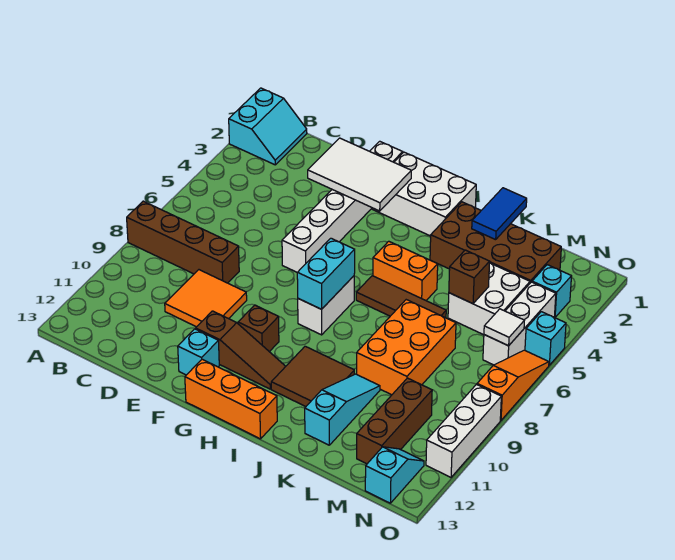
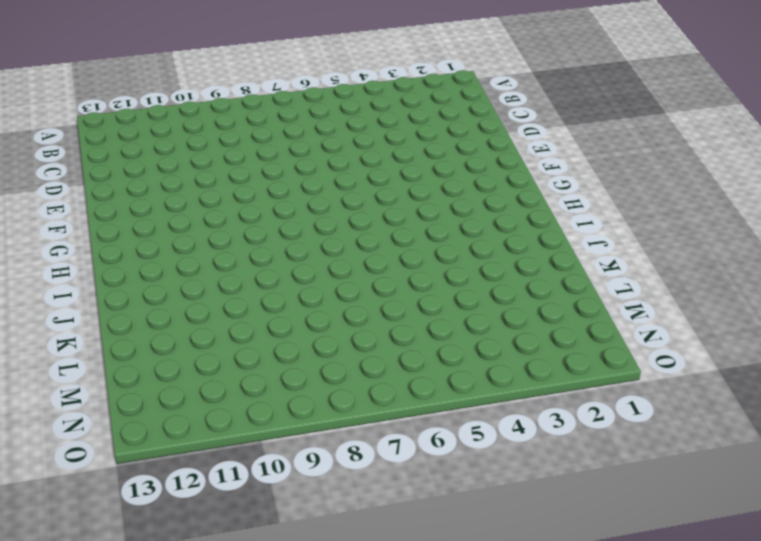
none -> cyan slope A1:B2 level 1 top A
none -> brown brick A8:D8 level 1
none -> orange tile D9:E10 level 1

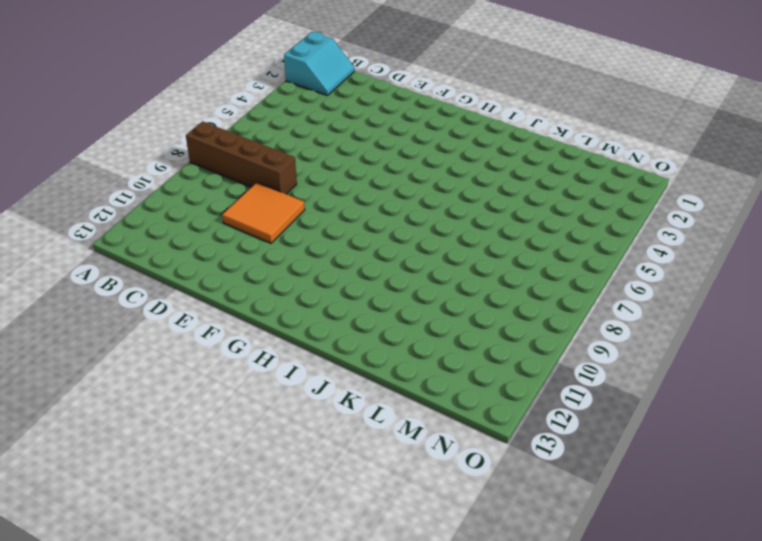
none -> white brick F1:F6 level 1
none -> brown slope F11:H11 level 1 top F
none -> cyan brick F12 level 1

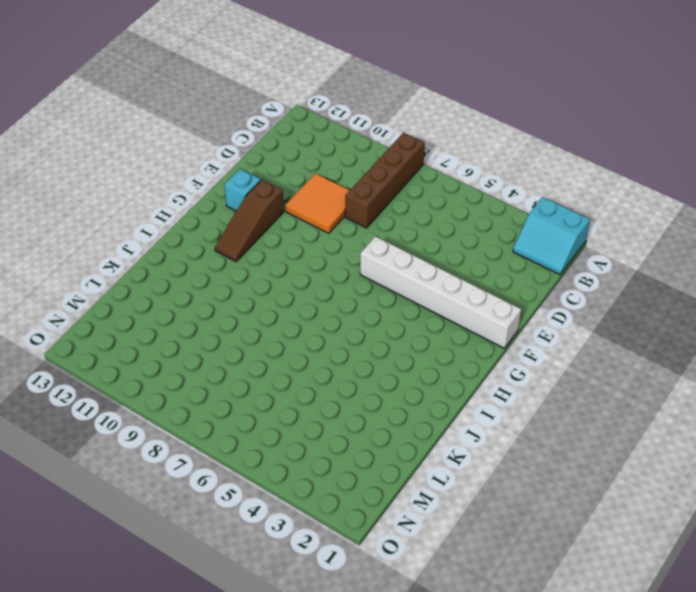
none -> white brick G1:I2 level 1
none -> brown brick G10 level 1
none -> orange brick G13:I13 level 1

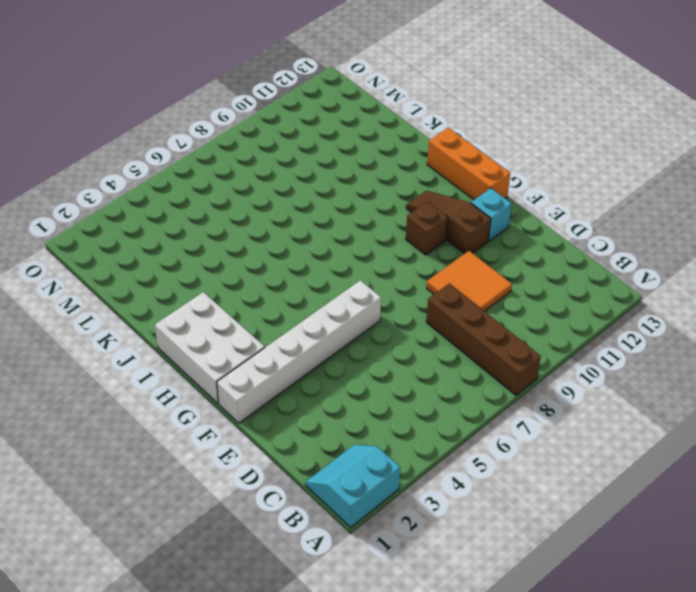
none -> white brick H7:H8 level 1
none -> orange brick I5:J5 level 1
none -> brown tile I6:K6 level 1

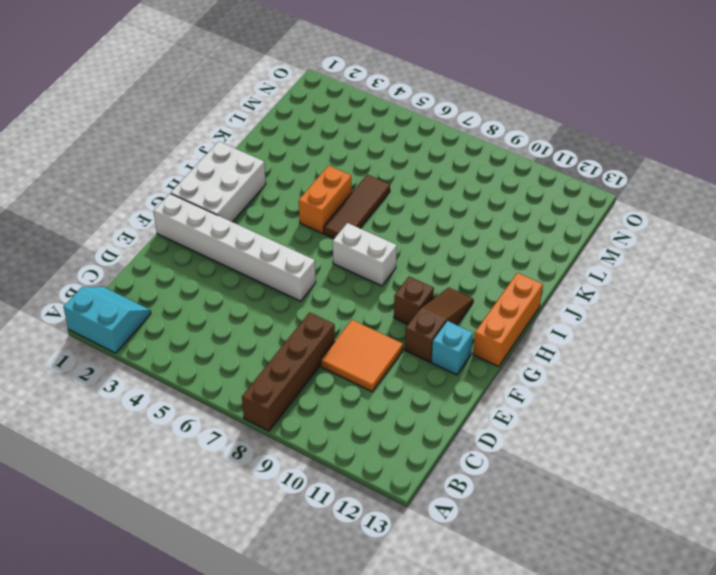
none -> brown tile I10:J11 level 1
none -> brown brick J2:M3 level 1
none -> orange brick K7:L9 level 1

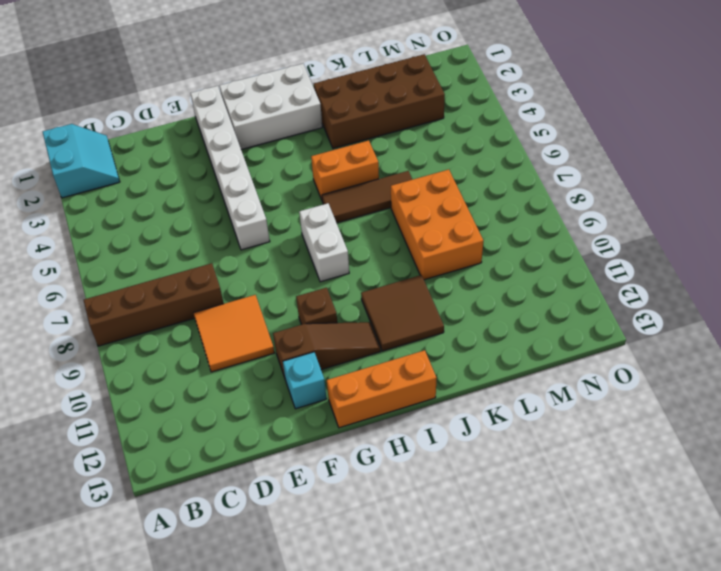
none -> cyan slope K10:K12 level 1 top 12
none -> white brick L4:M5 level 1
none -> brown brick M10:M12 level 1

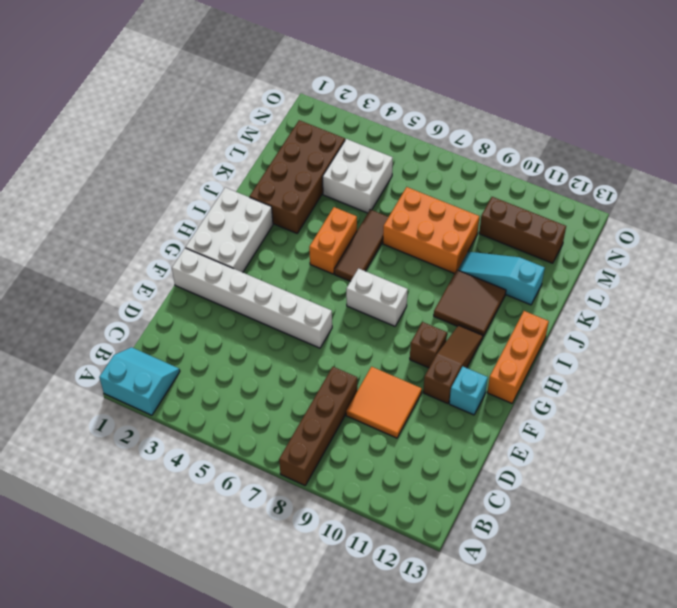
none -> cyan brick N3 level 1
none -> white brick N4:N6 level 1
none -> cyan slope N12:N13 level 1 top 13

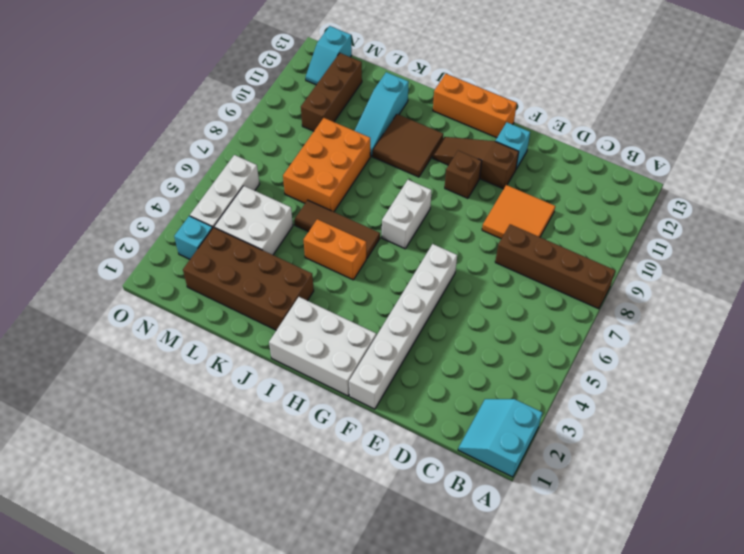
none -> cyan brick O5 level 1
none -> orange slope O6:O8 level 1 top 8
none -> white brick O9:O11 level 1

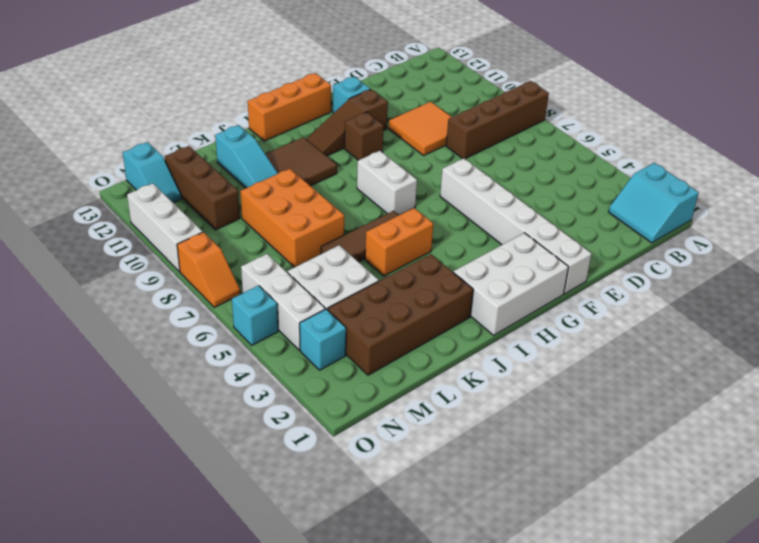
orange slope O7:O8 level 1 top 8 -> orange slope O6:O8 level 1 top 8
none -> white tile E2:G3 level 2
none -> cyan brick H7:H8 level 2
none -> blue tile K1:K2 level 2

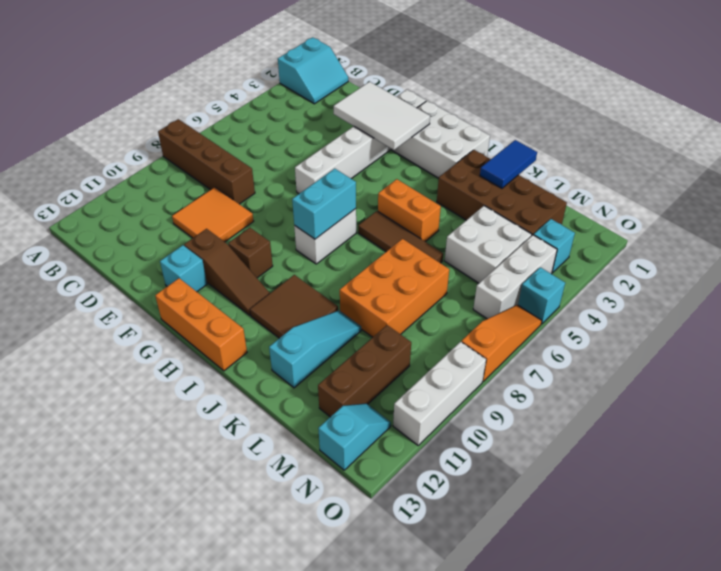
none -> brown brick L5 level 2
none -> white tile N6 level 2

